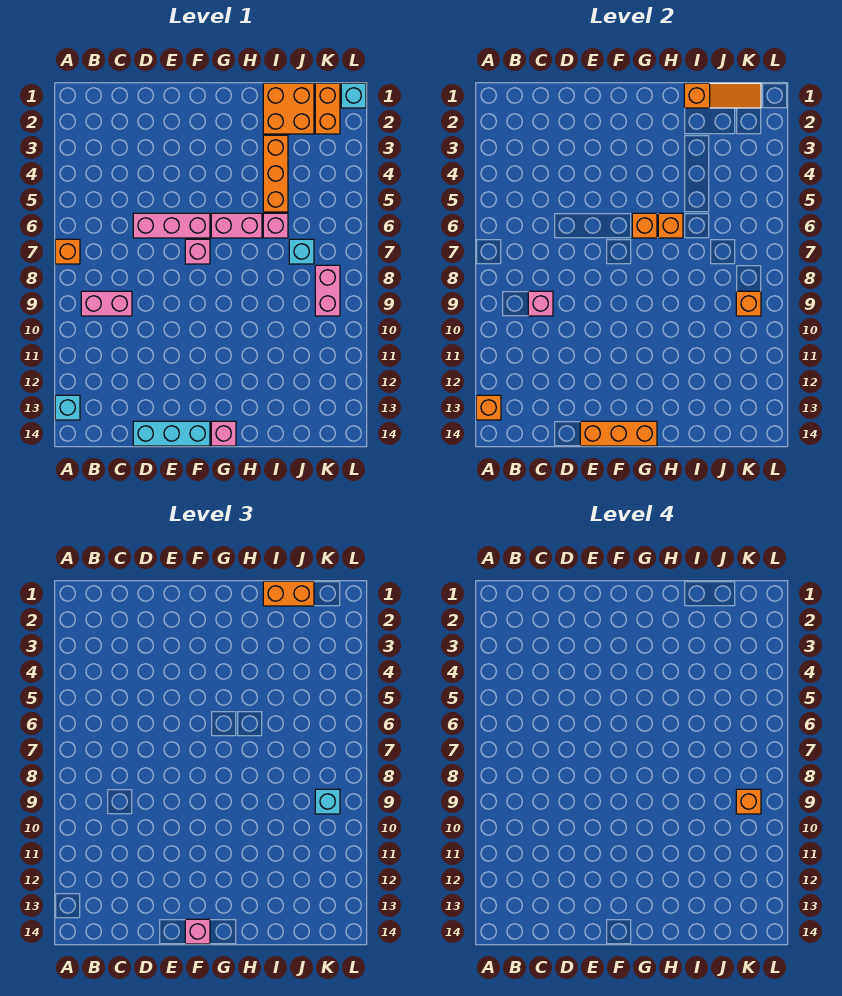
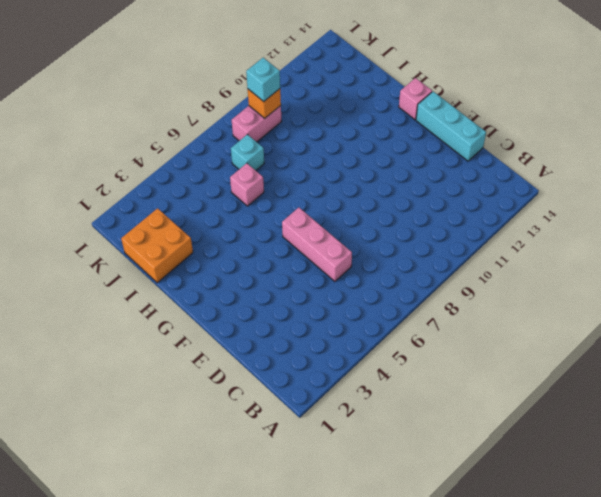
none -> orange brick A7 level 1
none -> cyan brick A13 level 1
none -> pink brick B9:C9 level 1

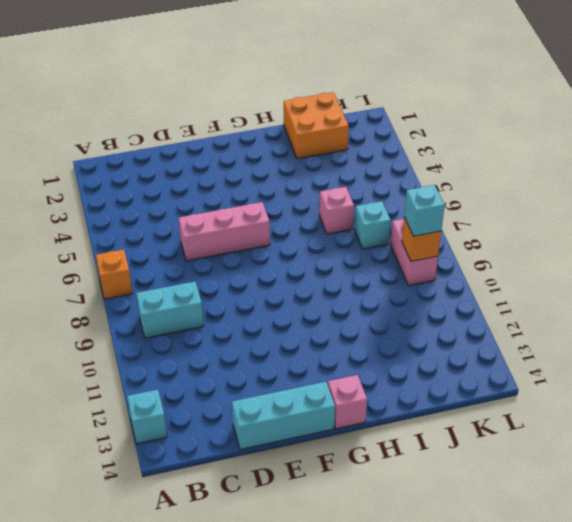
cyan brick B9:C9 level 1 -> pink brick B9:C9 level 1
none -> pink brick F7 level 1
none -> pink brick G6:H6 level 1
none -> orange brick I3:I5 level 1

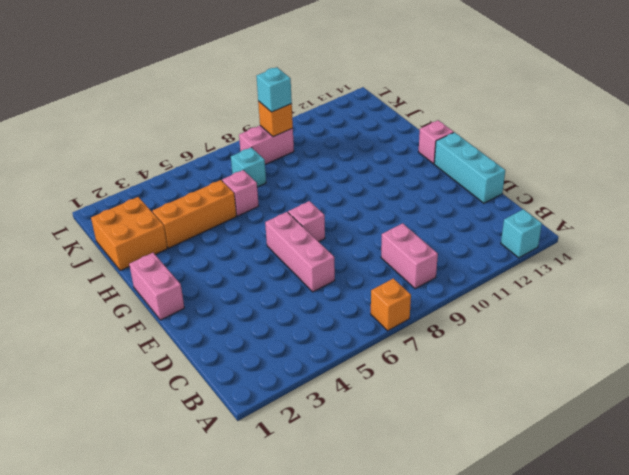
pink brick F1:G1 level 1 -> pink brick G6:H6 level 1
none -> orange brick K1:K2 level 1
none -> cyan brick L1 level 1
none -> orange brick A13 level 2

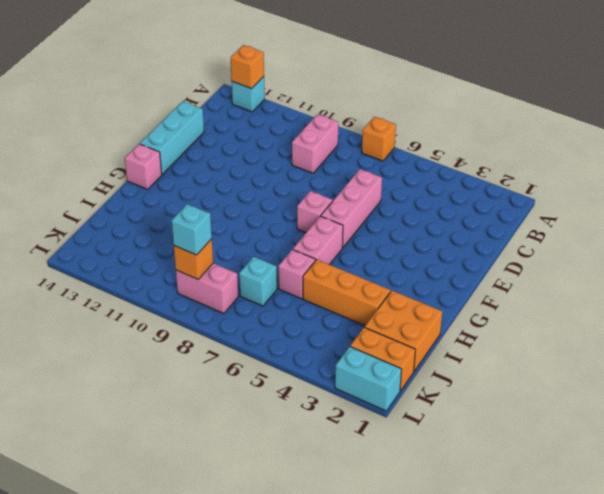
cyan brick L1:L2 level 1 -> cyan brick L1 level 1
none -> pink brick C9 level 2
none -> orange brick E14:G14 level 2
none -> orange brick G6 level 2

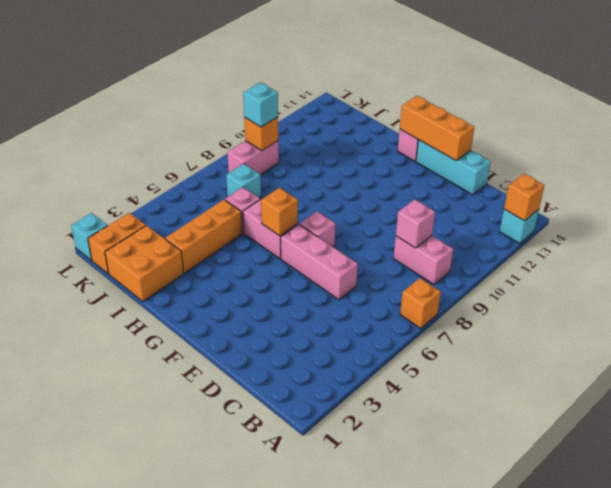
none -> orange brick H6 level 2
none -> orange slope I1:K1 level 2 top I
none -> pink brick F14 level 3

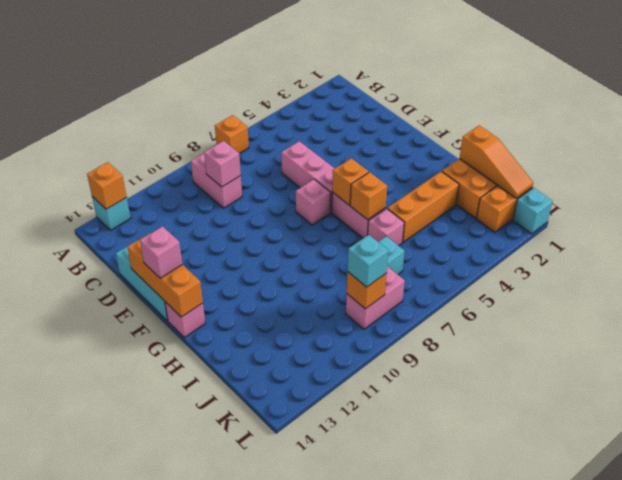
none -> orange brick I1:J1 level 3
none -> orange brick K9 level 4

